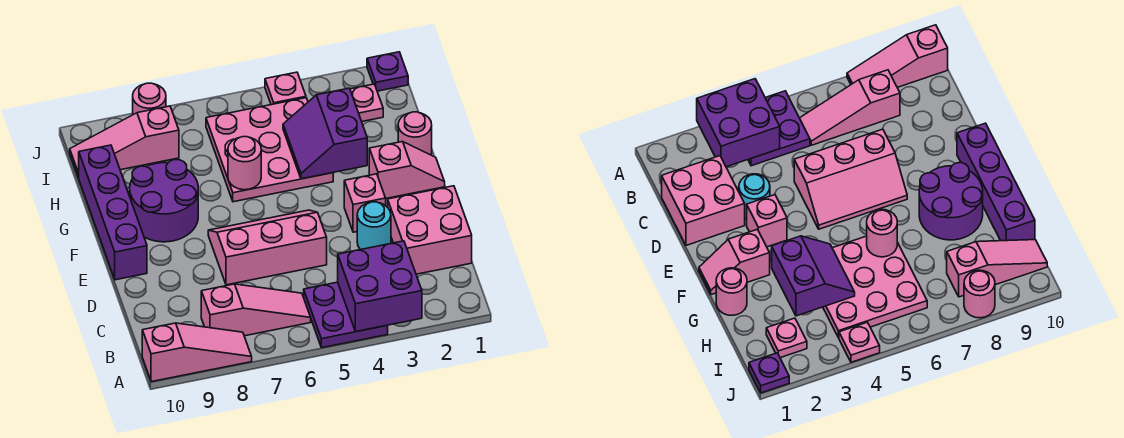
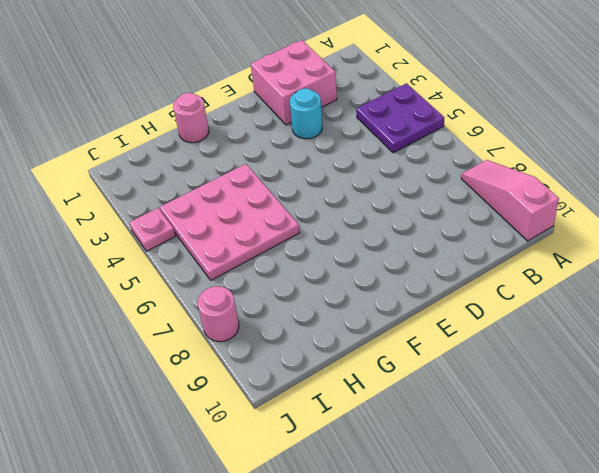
none -> pink slope B6:B8 level 1 top 8
none -> pink slope D5:E7 level 1 top D
none -> pink brick E3 level 1

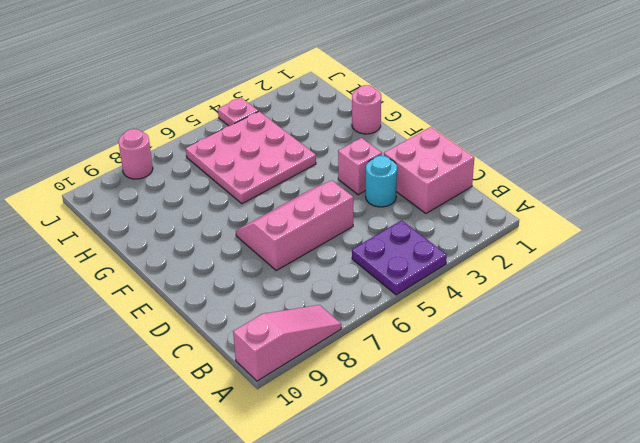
none -> pink slope B6:B8 level 1 top 8
none -> purple brick E10:H10 level 1
none -> pink slope F1:F2 level 1 top 2

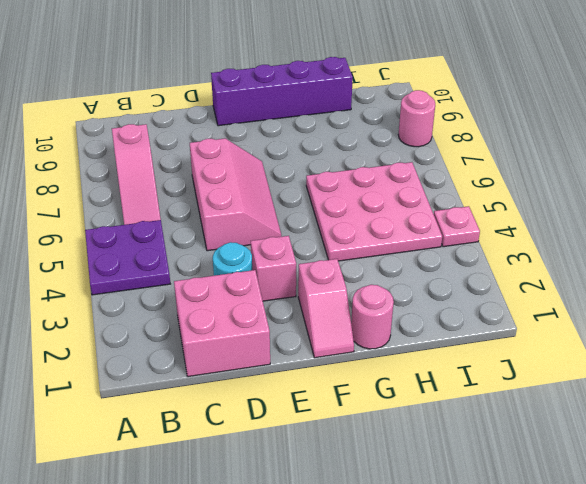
none -> pink slope A8:A10 level 1 top 10
none -> purple round brick F8:G9 level 1
none -> pink plate I2 level 1

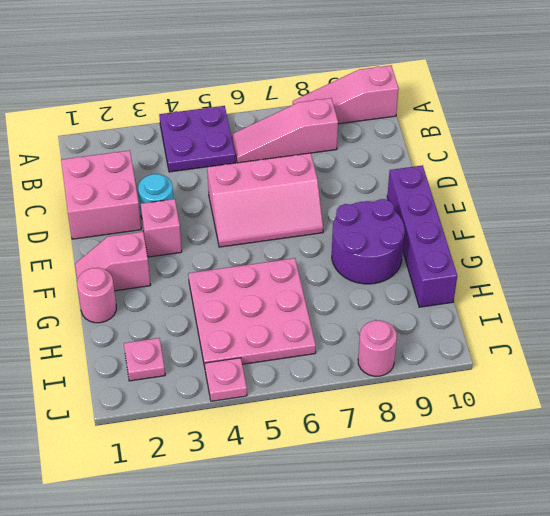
none -> pink slope I8:I10 level 1 top 8
none -> purple plate J1 level 1
none -> purple brick A3:B4 level 2

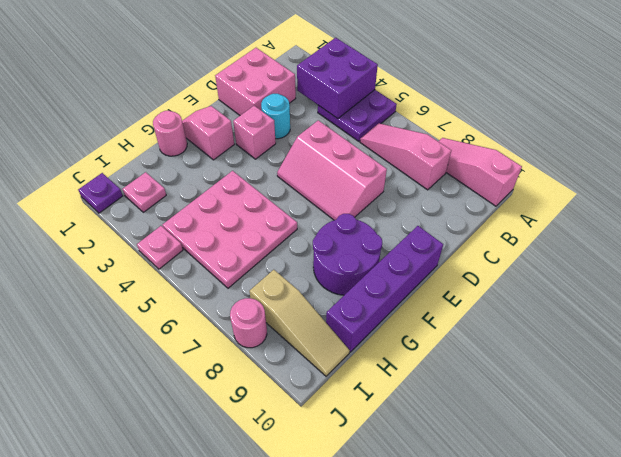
tan slope I8:I10 level 1 top 8 -> pink slope I8:I10 level 1 top 8
none -> purple slope G3:H4 level 2 top 3
none -> pink round brick G6 level 2

